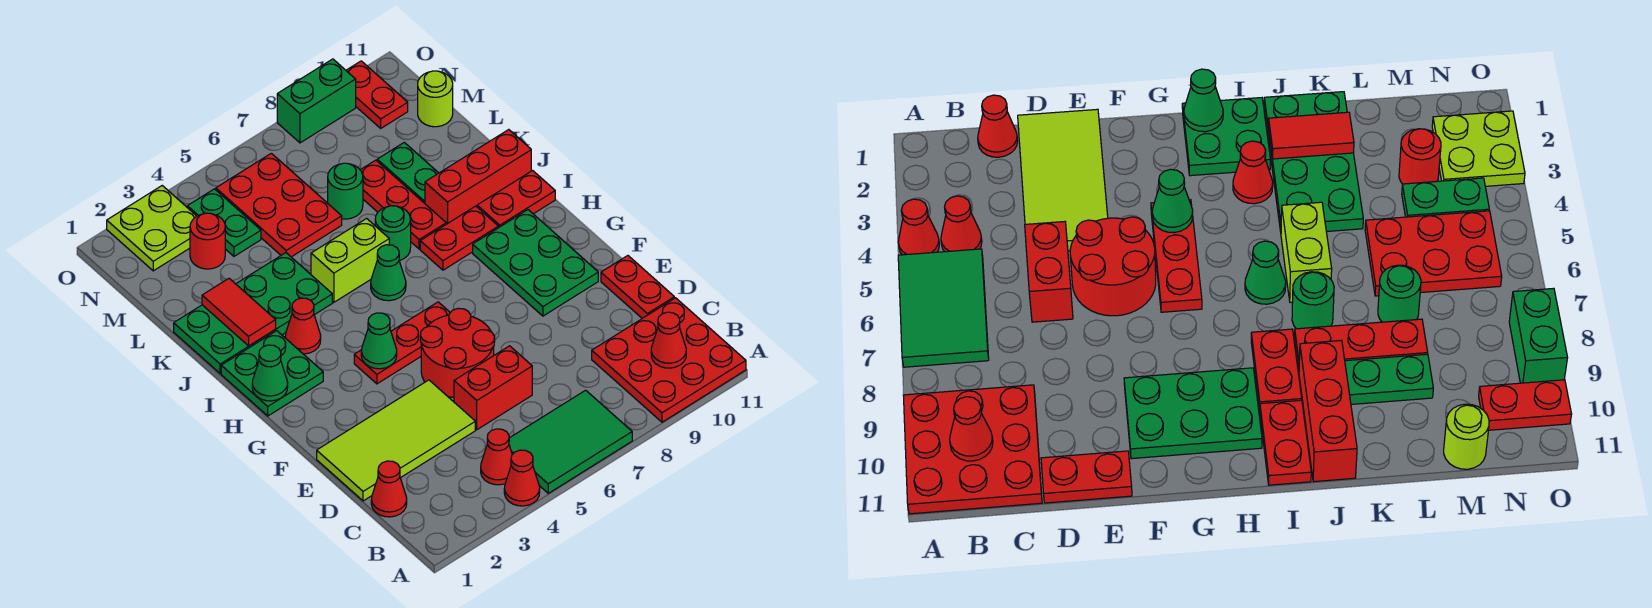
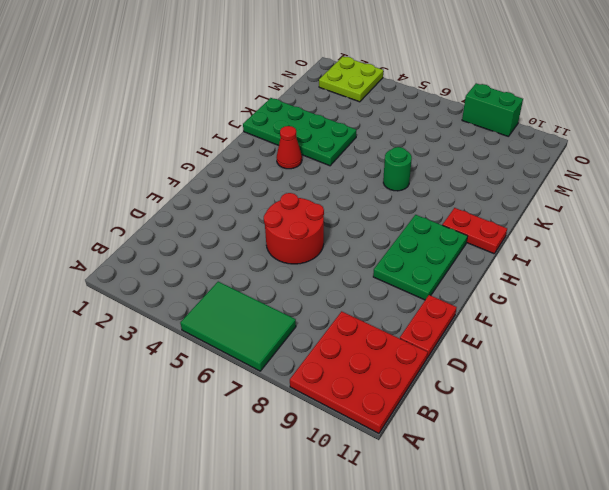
none -> red cone A4 level 1
none -> red cone B4 level 1
none -> red cone C1 level 1
none -> lime tile D1:E4 level 1

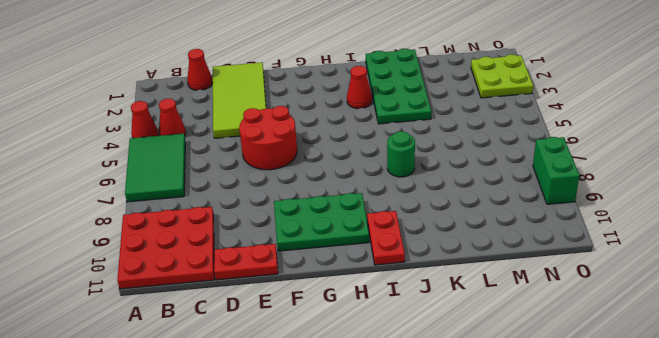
none -> red brick D5:D6 level 1
none -> red plate G4:G6 level 1
none -> green plate H1:I2 level 1
none -> green cone I6 level 1

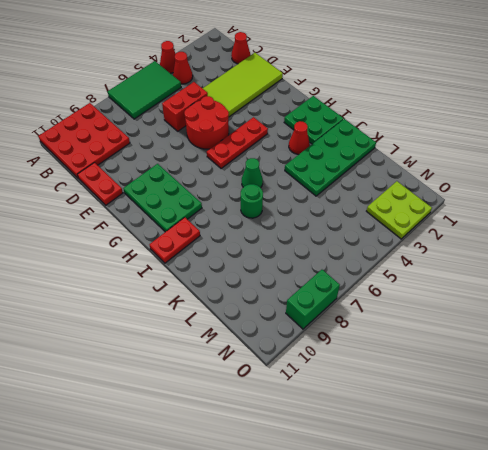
none -> red plate I8:I9 level 1
none -> lime brick J5:J6 level 1
none -> red plate J8:L8 level 1
none -> red brick J9:J11 level 1

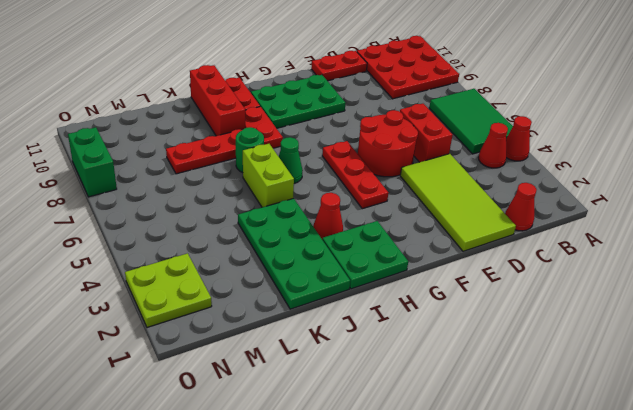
none -> green plate K9:L9 level 1
none -> red plate L5:N6 level 1
none -> green round brick L7 level 1
none -> red round brick M3 level 1

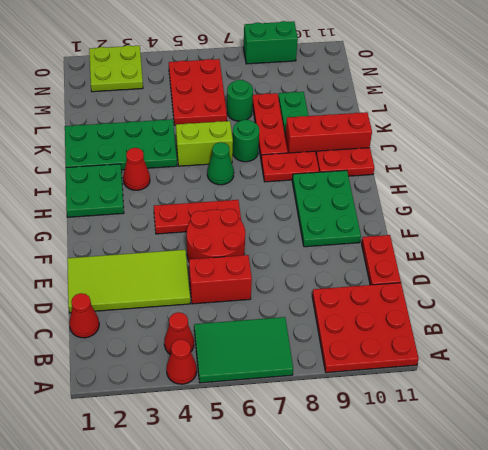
none -> red round brick M3 level 1
none -> green plate M4:N4 level 1
none -> lime round brick M11 level 1
none -> red plate N10:O10 level 1

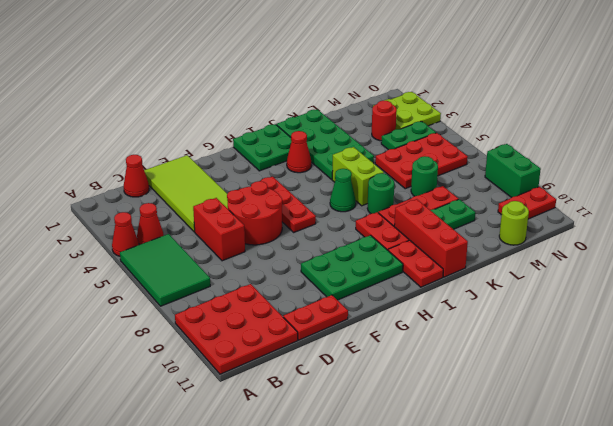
none -> red cone B10 level 2
none -> green cone G4 level 2
none -> green cone H1 level 2
none -> red tile J2:K2 level 2

